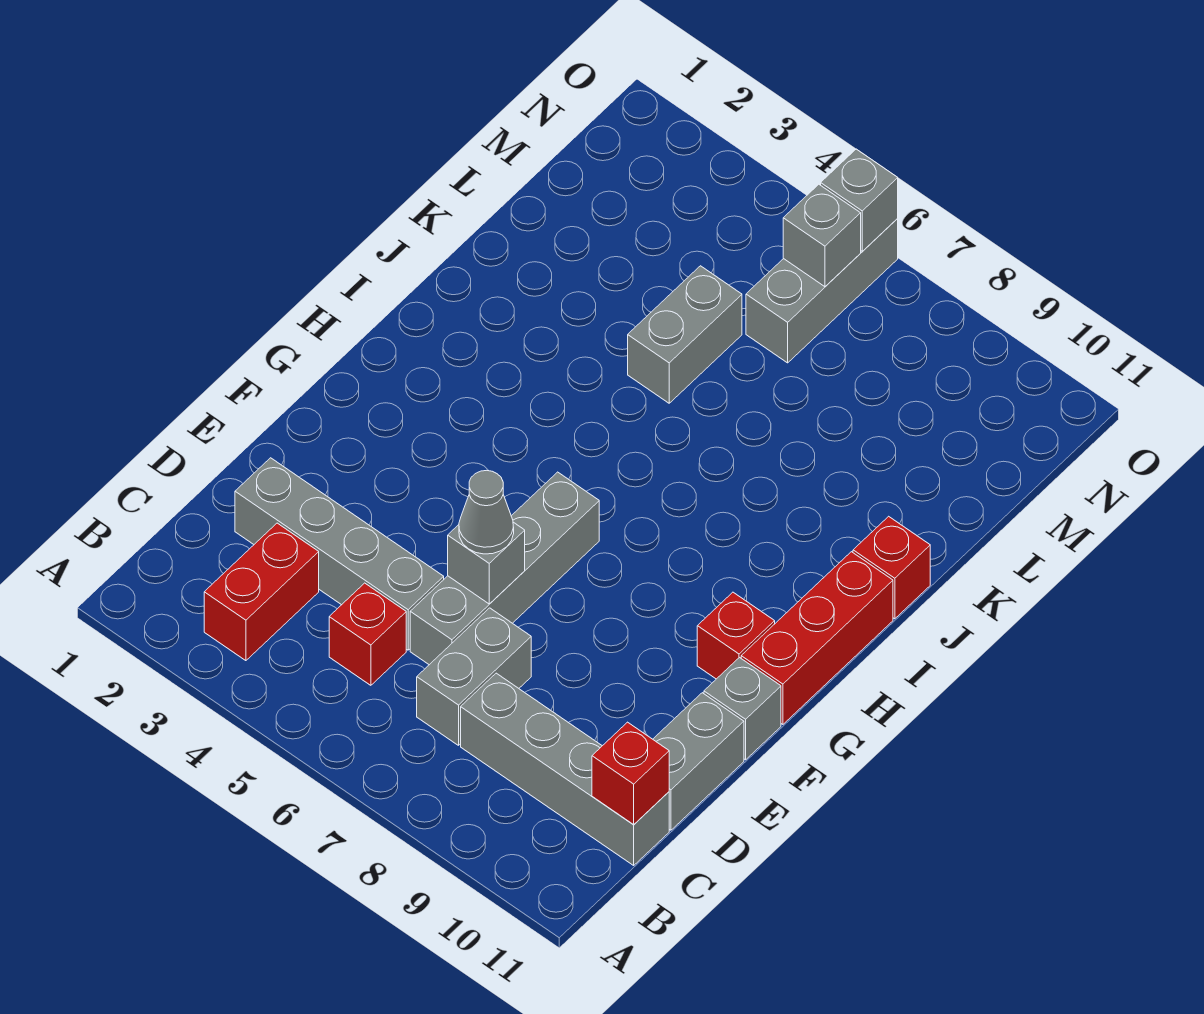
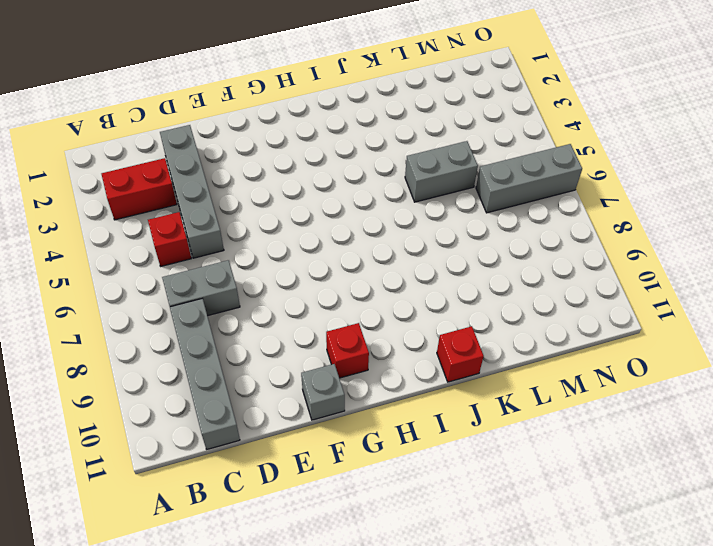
none -> grey brick D6:G6 level 1
none -> grey brick D11:E11 level 1
none -> red brick G11:I11 level 1

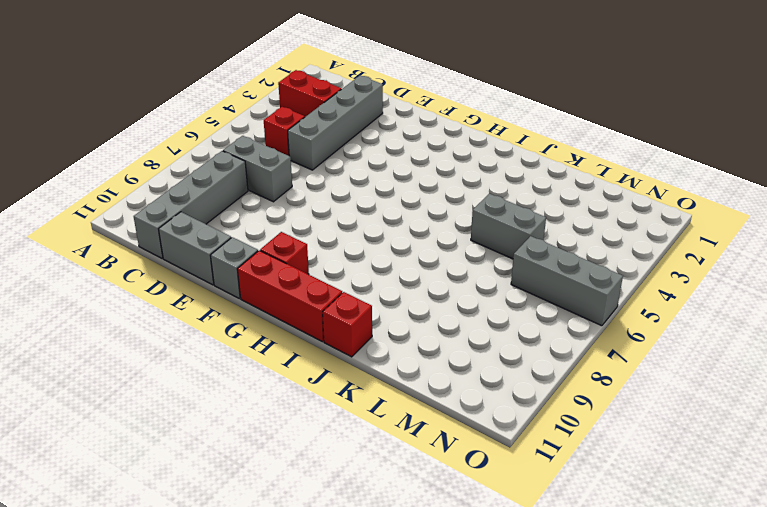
none -> grey brick D6:G6 level 1
none -> red brick C11 level 2
none -> grey brick E6 level 2

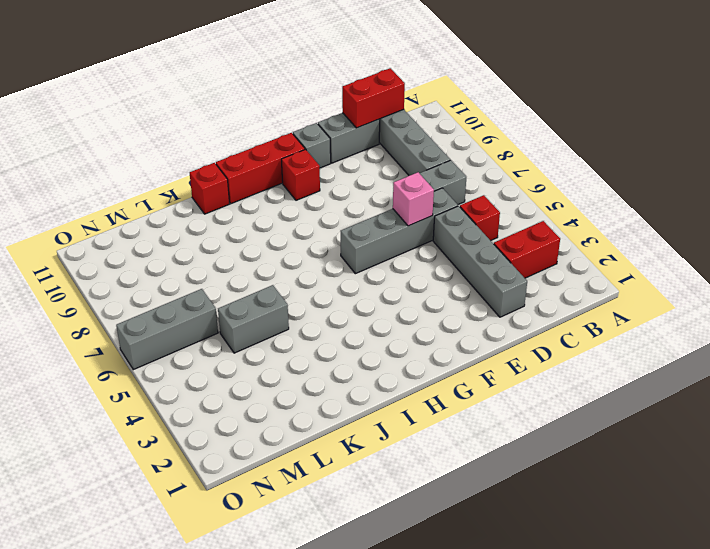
red brick C11:D11 level 2 -> red brick C11 level 2
pink brick E6 level 2 -> grey brick E6 level 2
none -> grey brick N6 level 2
none -> grey brick O6 level 2
none -> grey cone E6 level 3

